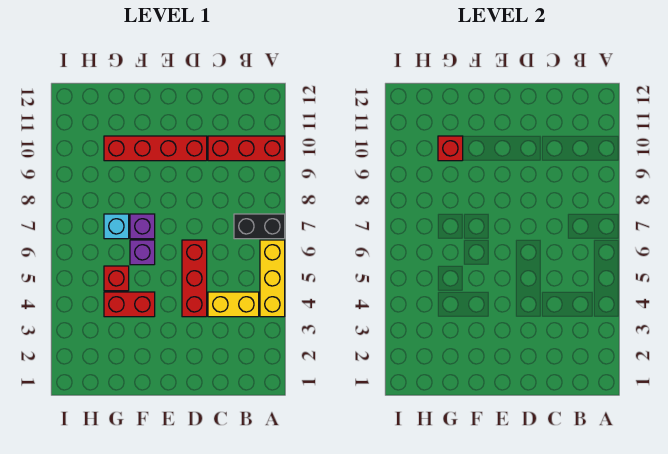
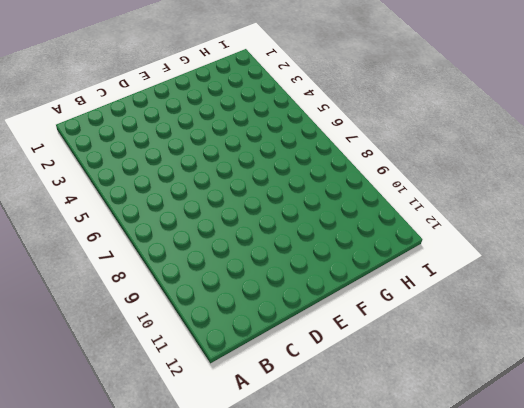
none -> yellow brick A4:A6 level 1
none -> black brick A7:B7 level 1
none -> red brick A10:C10 level 1

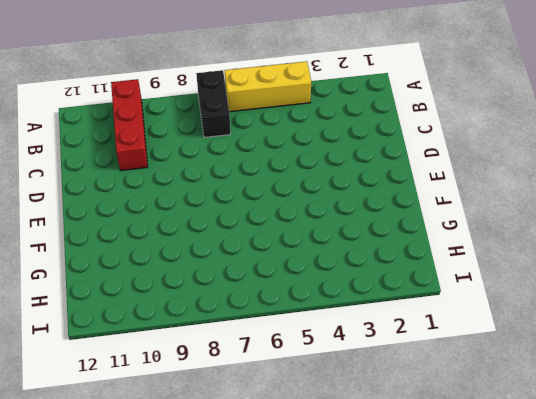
none -> yellow brick B4:C4 level 1
none -> red brick D4:D6 level 1
none -> red brick D10:G10 level 1

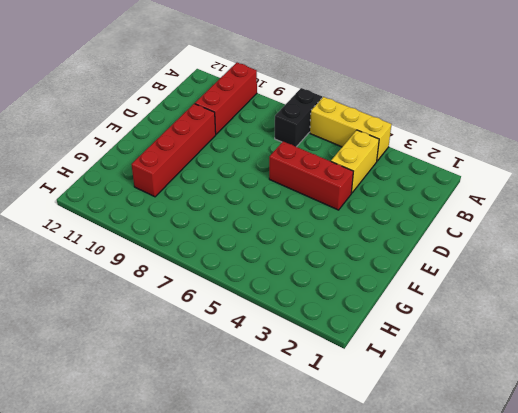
none -> red brick F4:G4 level 1
none -> purple brick F6 level 1
none -> purple brick F7 level 1

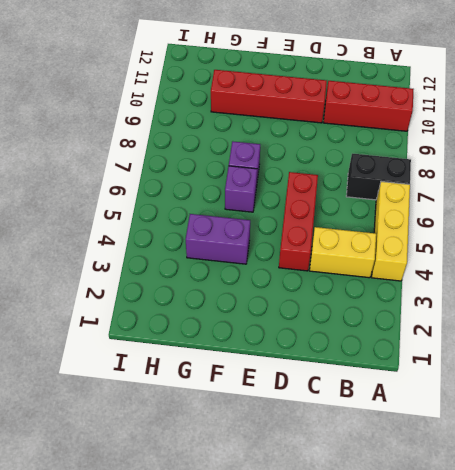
purple brick F4:G4 level 1 -> red brick F4:G4 level 1
none -> red brick G5 level 1
none -> cyan brick G7 level 1
none -> red brick G10 level 2

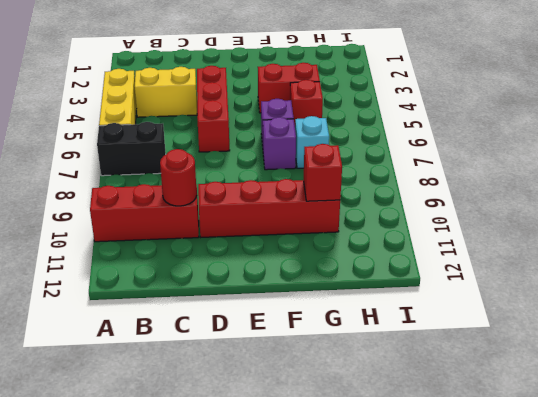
red round brick C10 level 2 -> none

